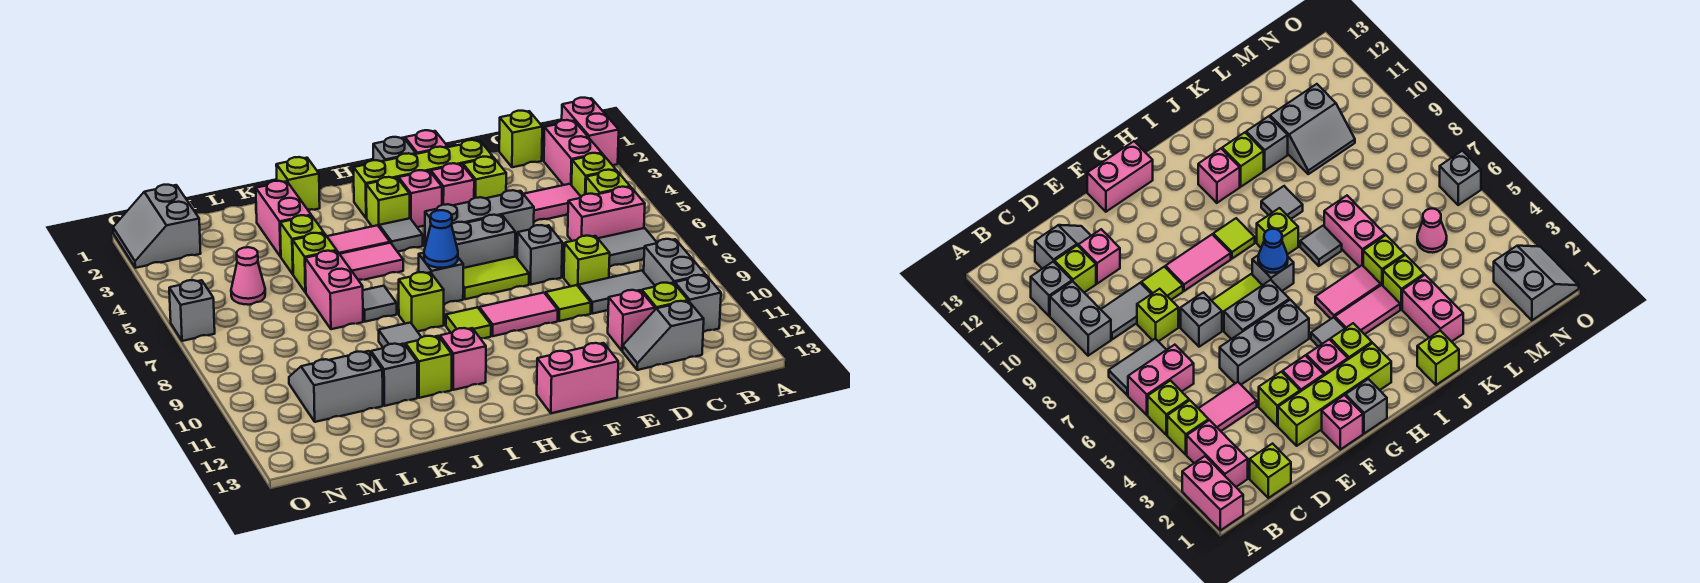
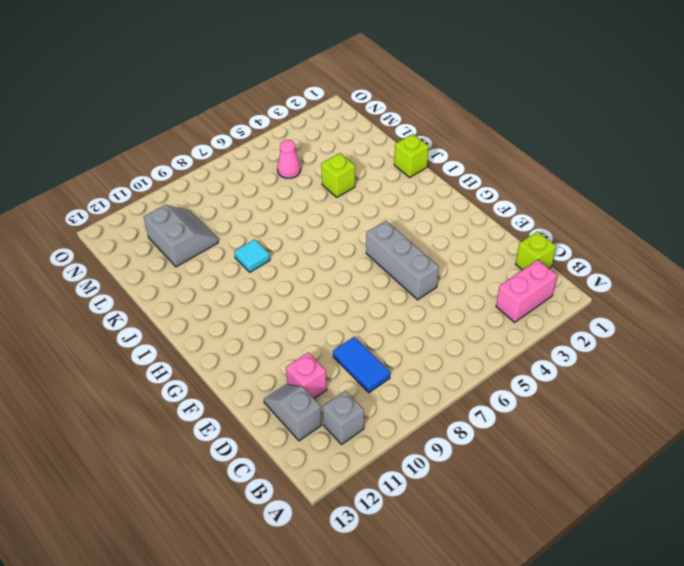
blue tile C9:D9 level 1 -> grey tile C9:D9 level 1
cyan tile J9 level 1 -> grey tile J9 level 1
none -> pink brick A1:A2 level 1
none -> lime brick B4 level 1
none -> lime brick B5 level 1
none -> pink brick B6:C6 level 1

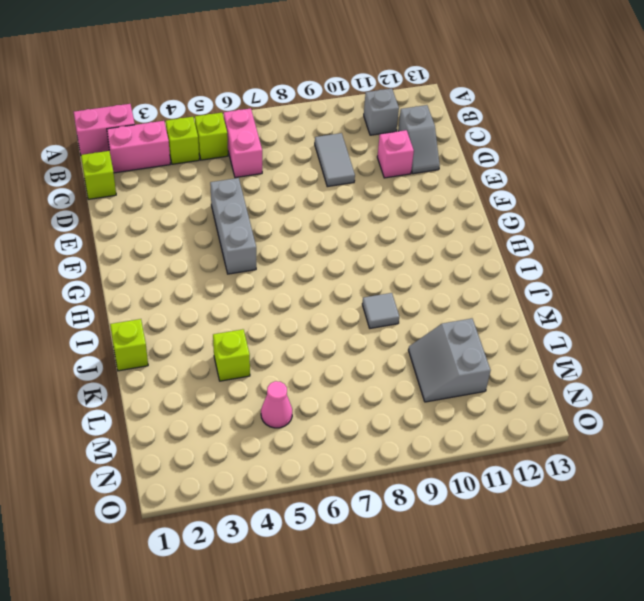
none -> grey tile B7:C7 level 1
none -> grey brick B9:B10 level 1
none -> pink tile C4:D4 level 1
none -> lime brick C11 level 1

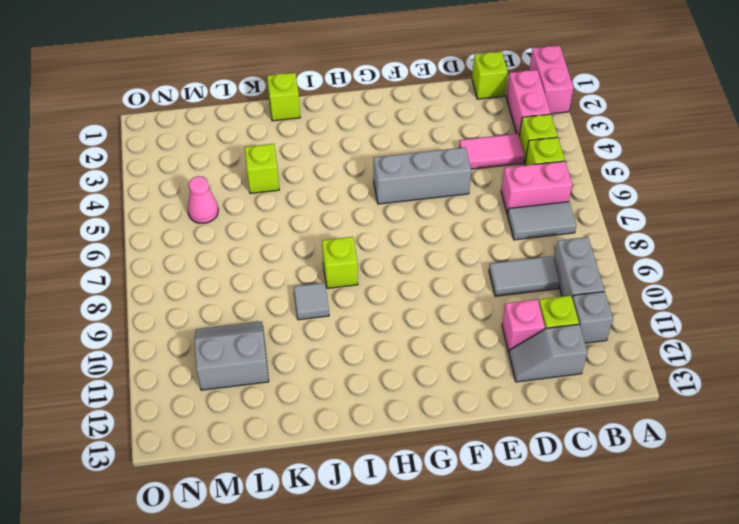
none -> lime brick D8 level 1
none -> lime brick E2:H2 level 1
none -> lime brick E3 level 1
none -> grey brick E7 level 1

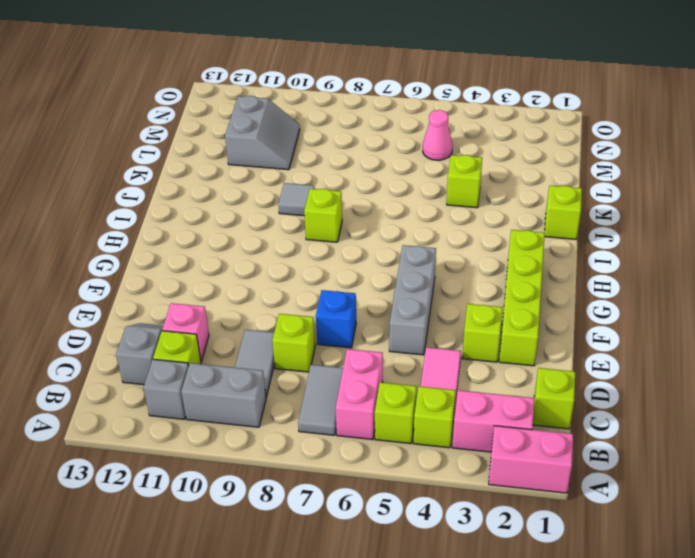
blue brick E7 level 1 -> grey brick E7 level 1
none -> lime tile E9 level 1
none -> pink brick F1 level 1
none -> pink brick F3 level 1
none -> grey brick F6:G6 level 1

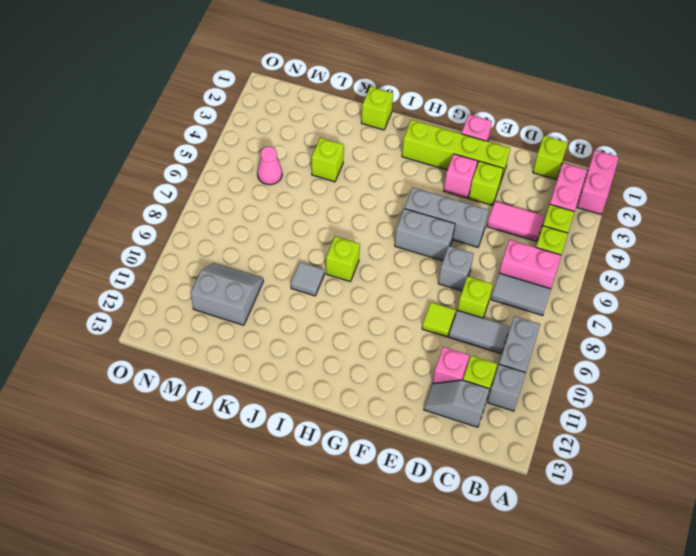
none -> lime tile F7:G7 level 1
none -> pink tile F9:G9 level 1
none -> pink brick F13:G13 level 1
none -> grey brick G1 level 1

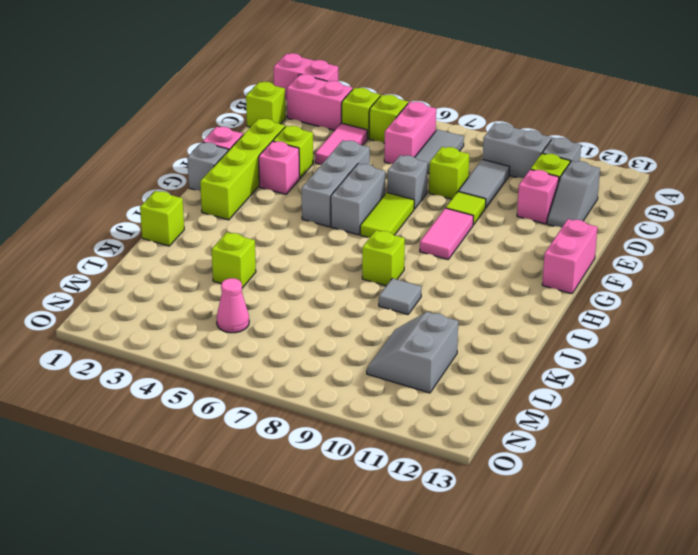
none -> pink brick G3 level 1
none -> lime brick H3 level 1
none -> grey tile H4 level 1
none -> grey brick H7 level 1

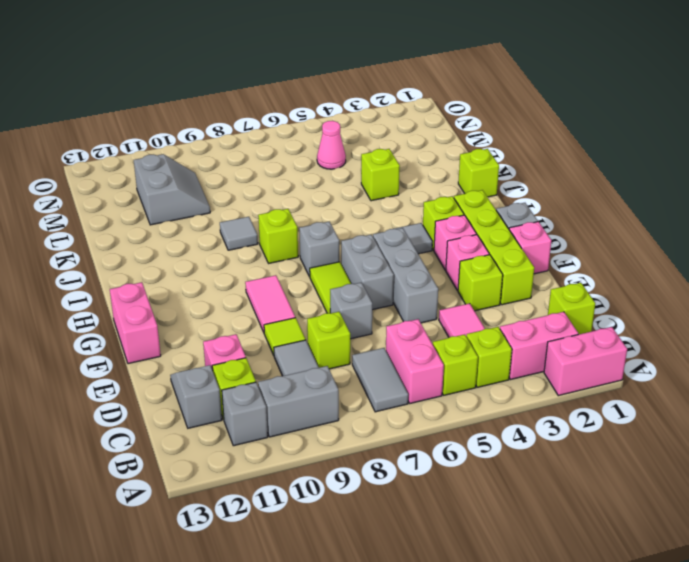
none -> lime tile H9 level 1
none -> pink tile I4:J4 level 1
none -> pink tile I5:J5 level 1
none -> pink brick I11 level 1

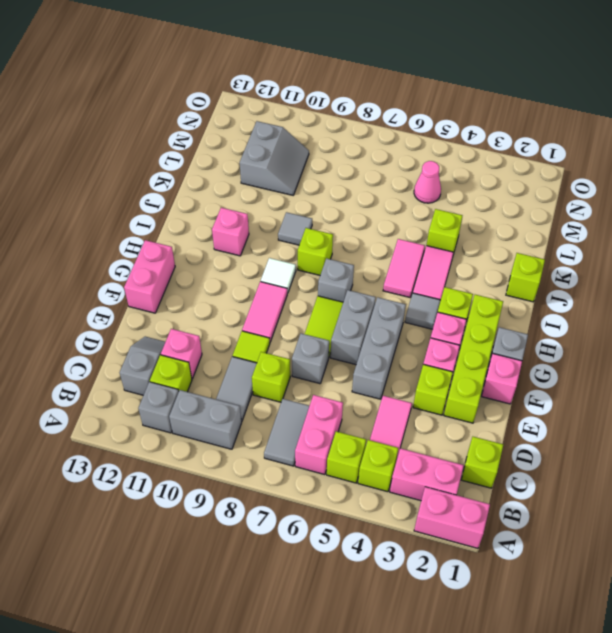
white tile H9 level 1 -> lime tile H9 level 1
none -> grey tile J7 level 1
none -> lime brick J11 level 1
none -> pink brick K2:K3 level 1
none -> lime brick K5 level 1

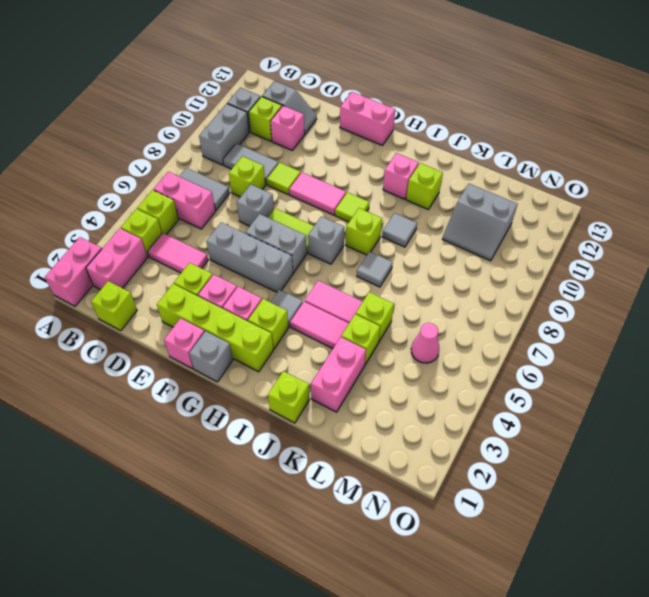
none -> pink brick K6:K7 level 1
none -> grey brick K11 level 1
none -> grey slope N1:O2 level 1 top N
none -> grey brick O6 level 1

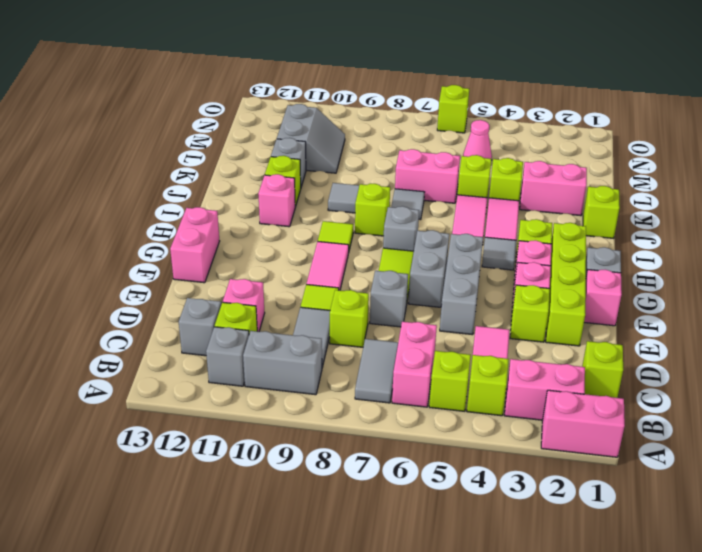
lime brick O6 level 1 -> grey brick O6 level 1
none -> grey slope N1:O2 level 1 top N
none -> blue cone H7 level 2

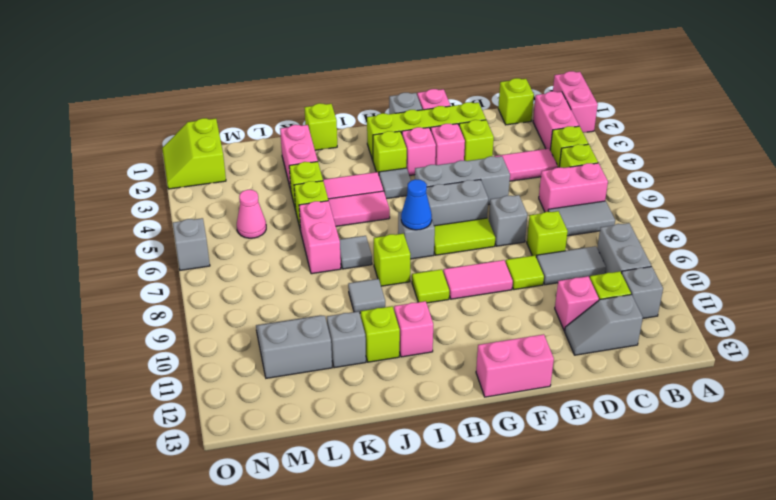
lime slope N1:O2 level 1 top N -> grey slope N1:O2 level 1 top N

